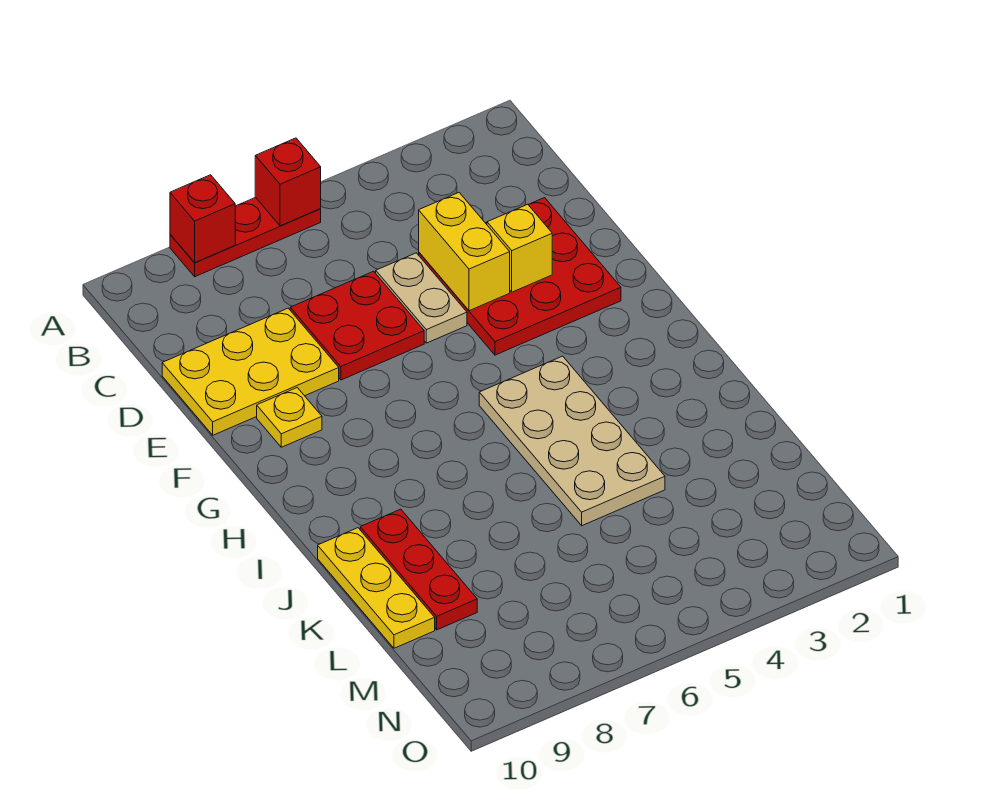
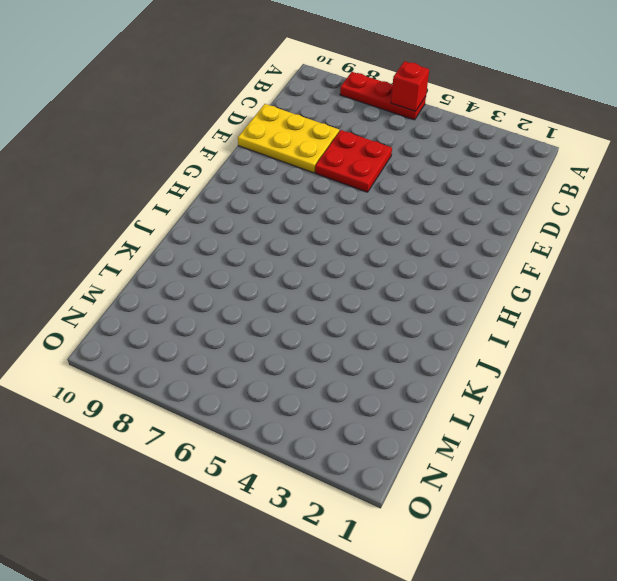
none -> red plate D2:F4 level 1
none -> tan plate D5:E5 level 1
none -> yellow plate F9 level 1

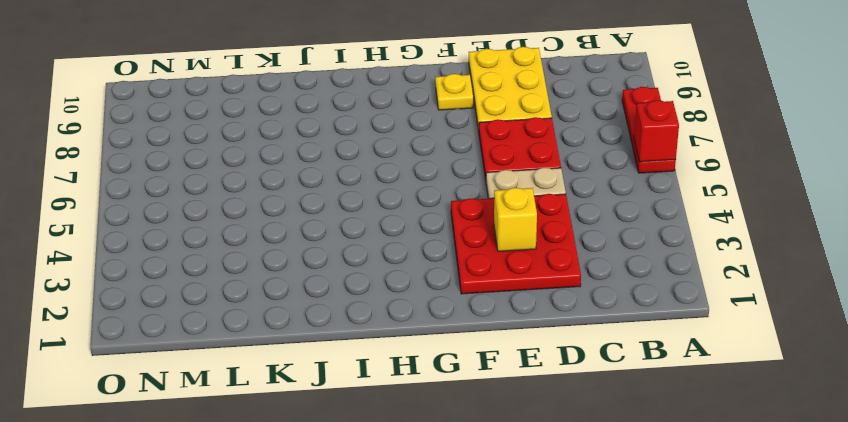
none -> tan plate H4:K5 level 1
none -> red plate J9:L9 level 1
none -> yellow plate J10:L10 level 1

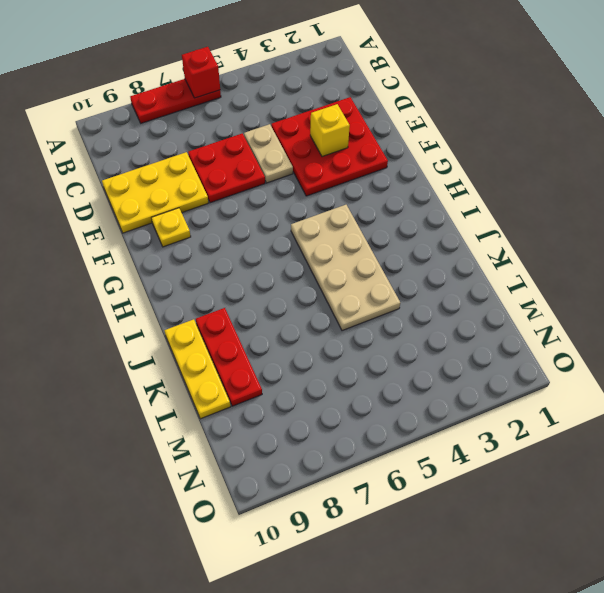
none -> red brick A8 level 2
none -> yellow brick D4:E4 level 2

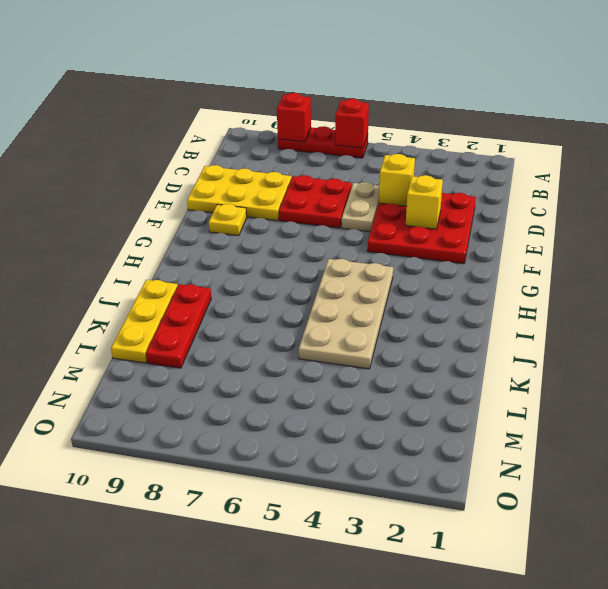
yellow brick D4 level 2 -> yellow brick D4:E4 level 2

